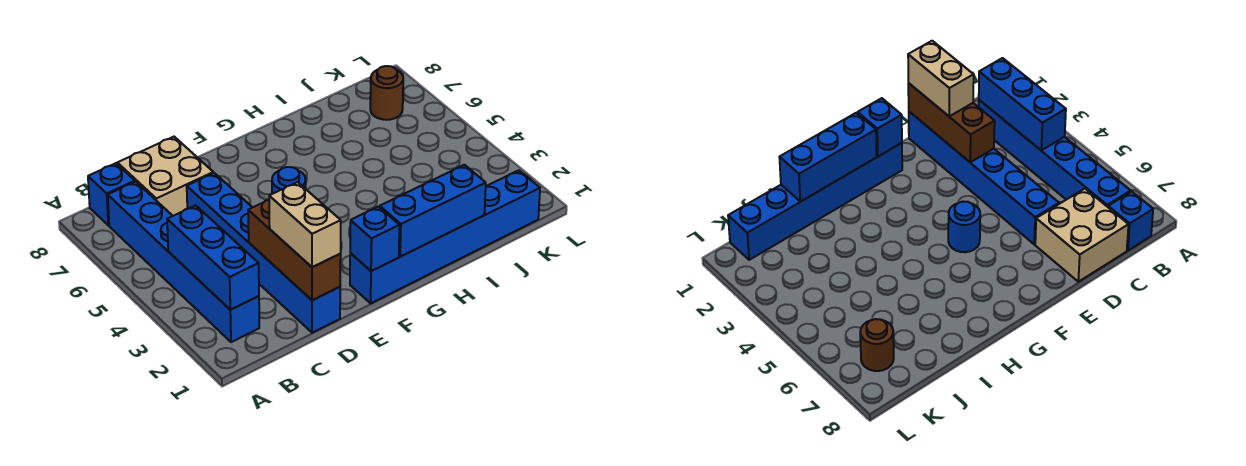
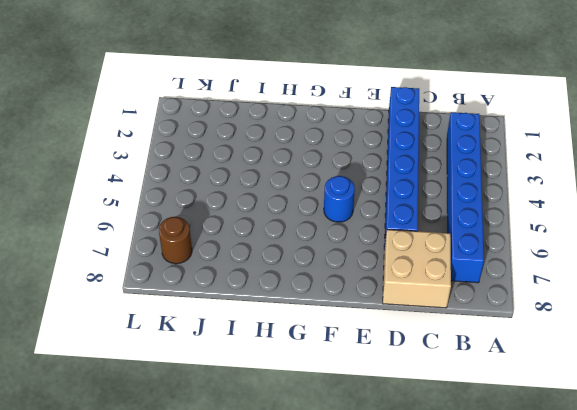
none -> blue brick B8 level 1
none -> blue brick F1:K1 level 1
none -> blue brick B2:B4 level 2

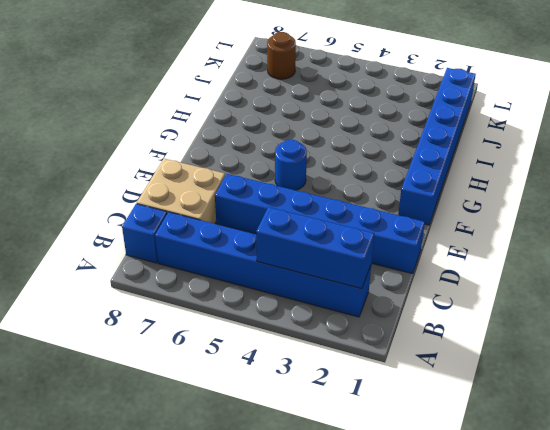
none -> brown brick D1:D3 level 2
none -> blue brick F1 level 2
none -> blue brick G1:I1 level 2

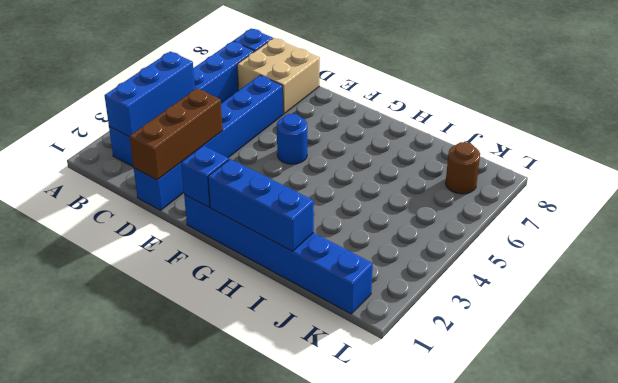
none -> tan brick D1:D2 level 3

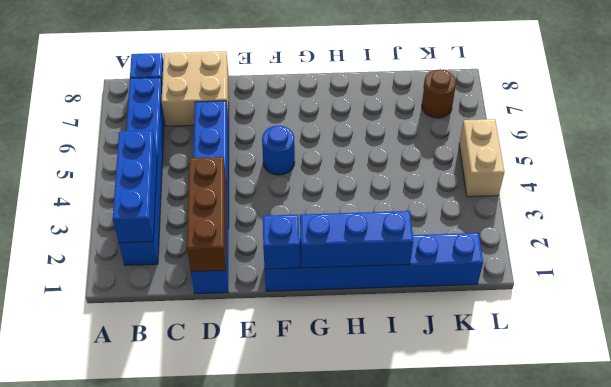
tan brick L4:L5 level 1 -> tan brick D1:D2 level 3

